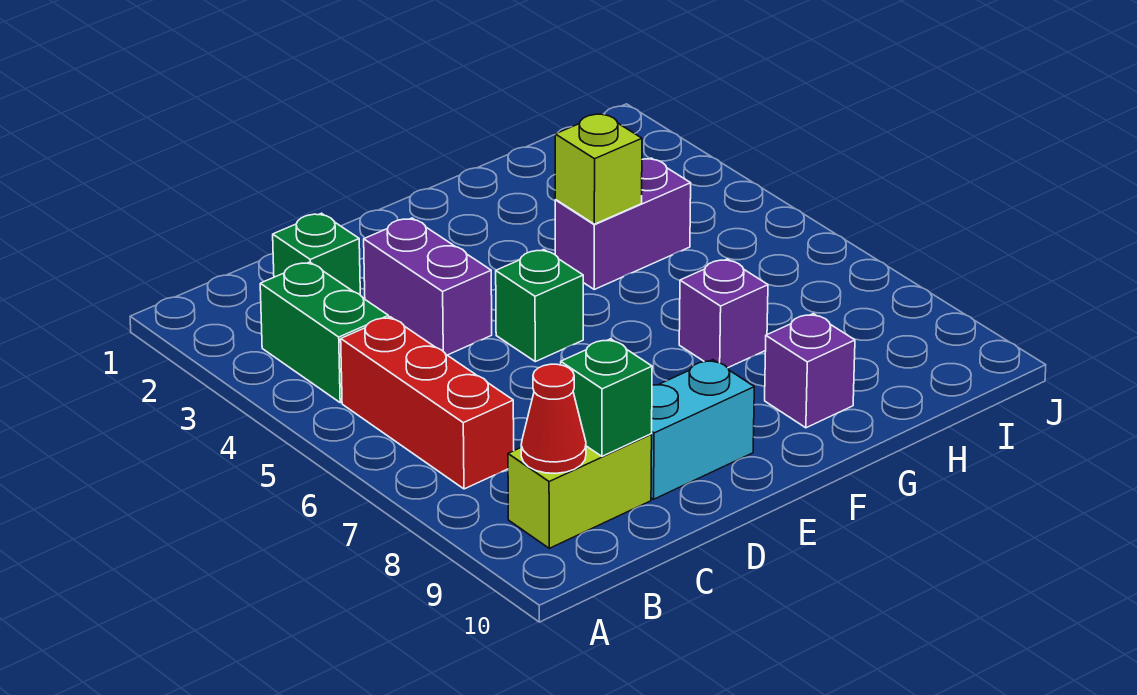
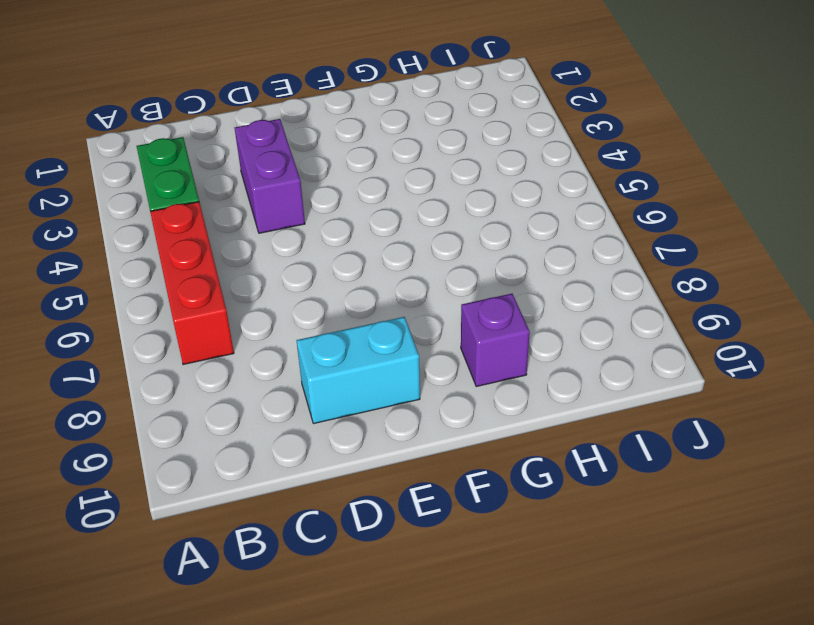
none -> lime brick B9:C9 level 1
none -> green brick C2 level 1
none -> green brick E5 level 1

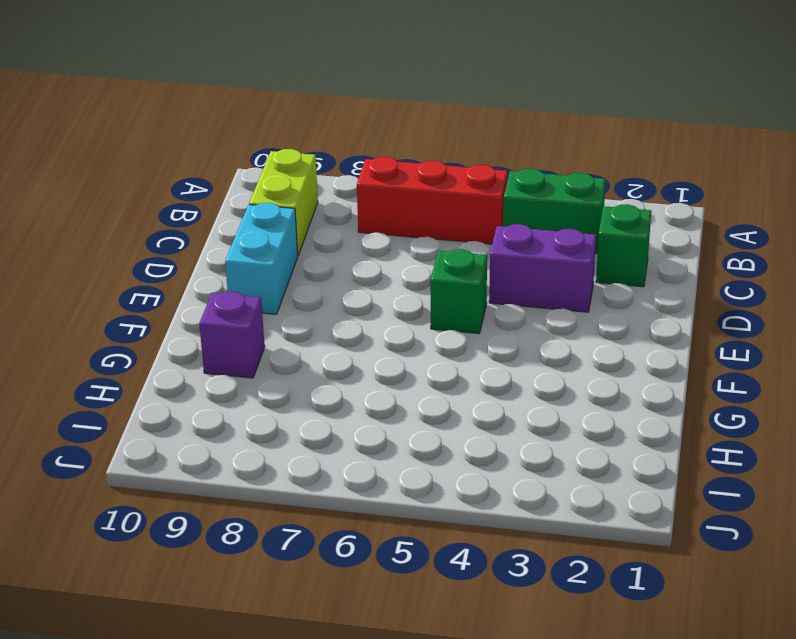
none -> purple brick G4:H4 level 1
none -> purple brick G7 level 1
none -> red cone B9 level 2

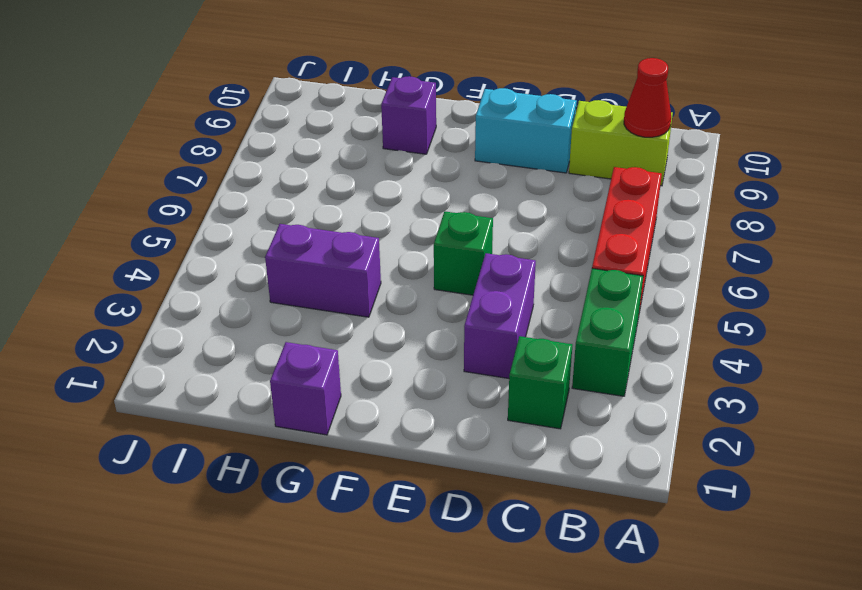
purple brick G1 level 1 -> purple brick G7 level 1
none -> green brick C9 level 2
none -> lime brick G4 level 2

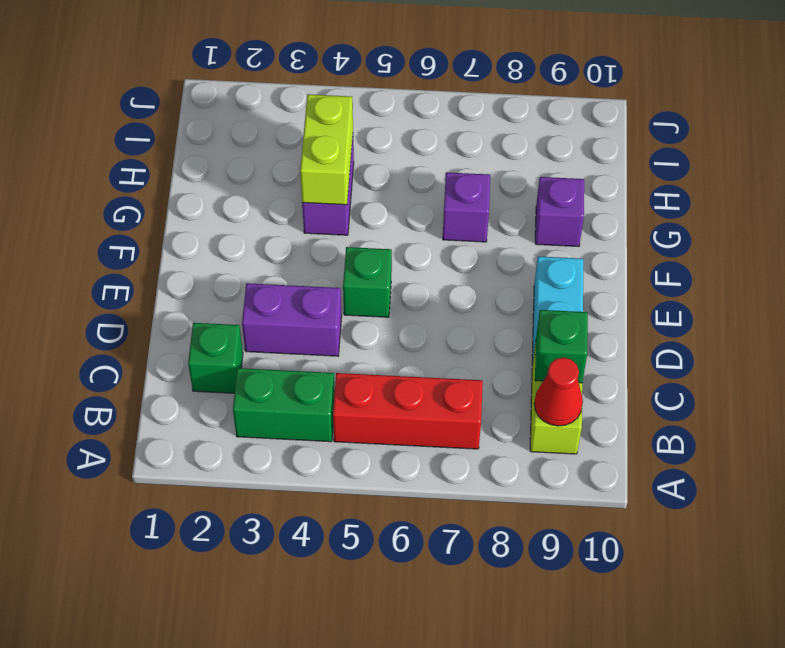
lime brick G4:H4 level 2 -> lime brick G4 level 2

